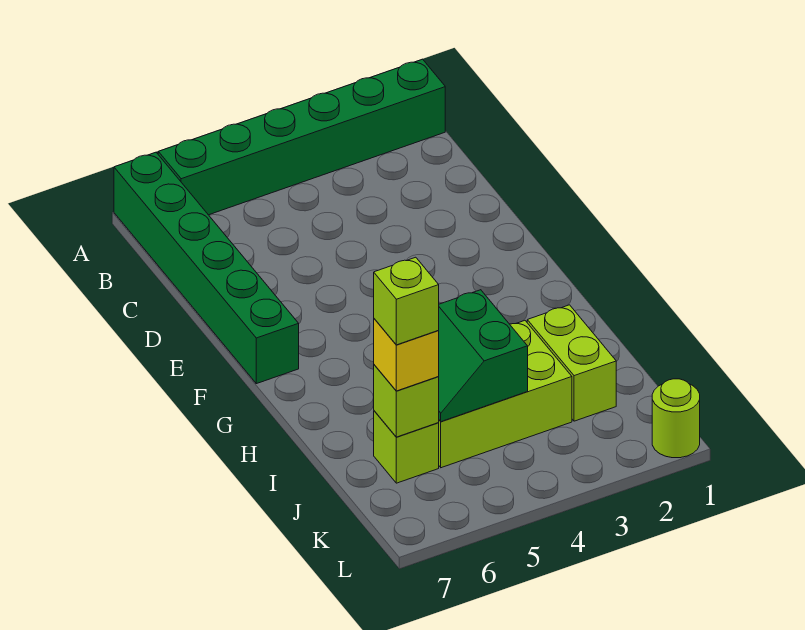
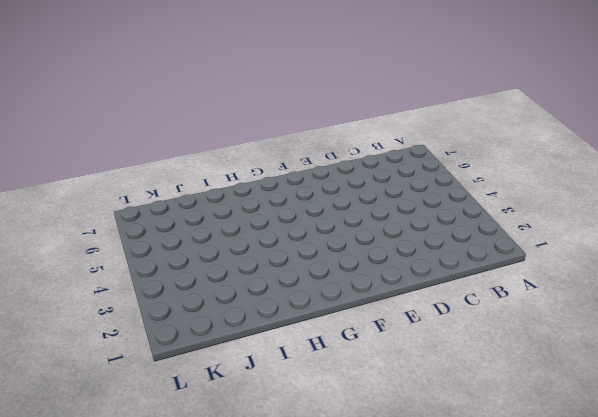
none -> green brick A1:A6 level 1
none -> green brick A7:F7 level 1

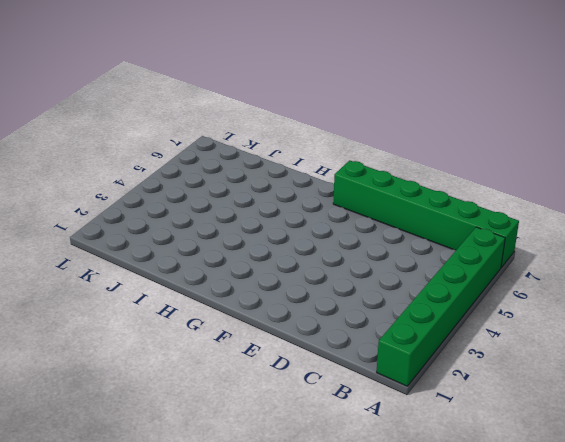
none -> lime brick I2:J2 level 1
none -> lime brick I3:J5 level 1

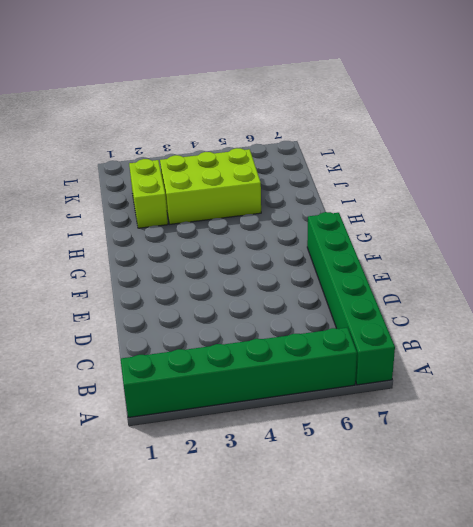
none -> lime brick J6 level 1
none -> lime round brick L1 level 1

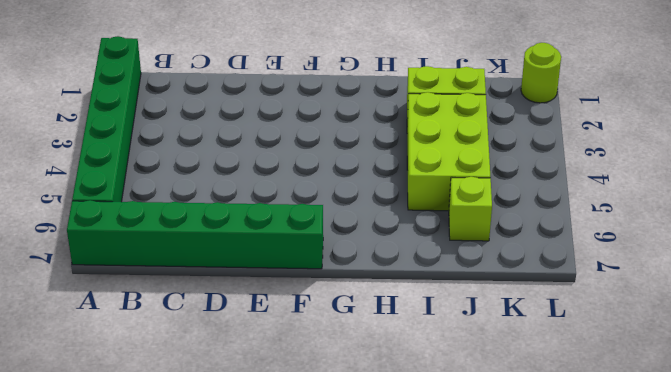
none -> green slope I4:J5 level 2 top 4
none -> lime brick J6 level 2

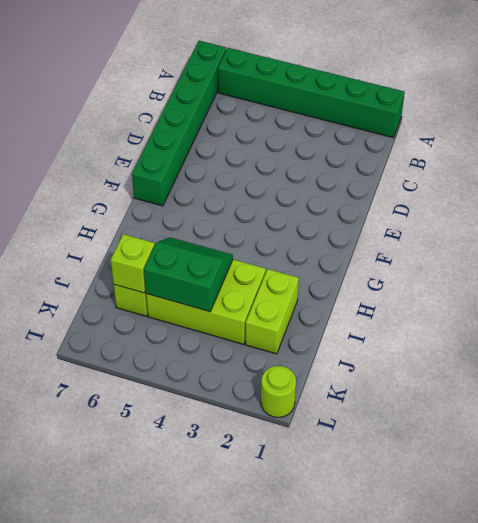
green slope I4:J5 level 2 top J -> green slope I4:J5 level 2 top 4
none -> yellow brick J6 level 3
none -> lime brick J6 level 4

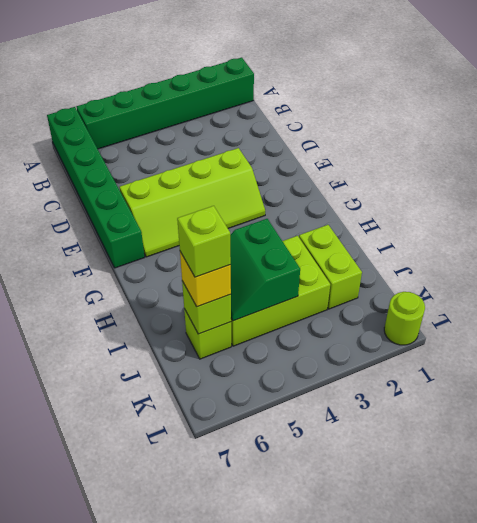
lime slope E3:F6 level 1 top E -> none

